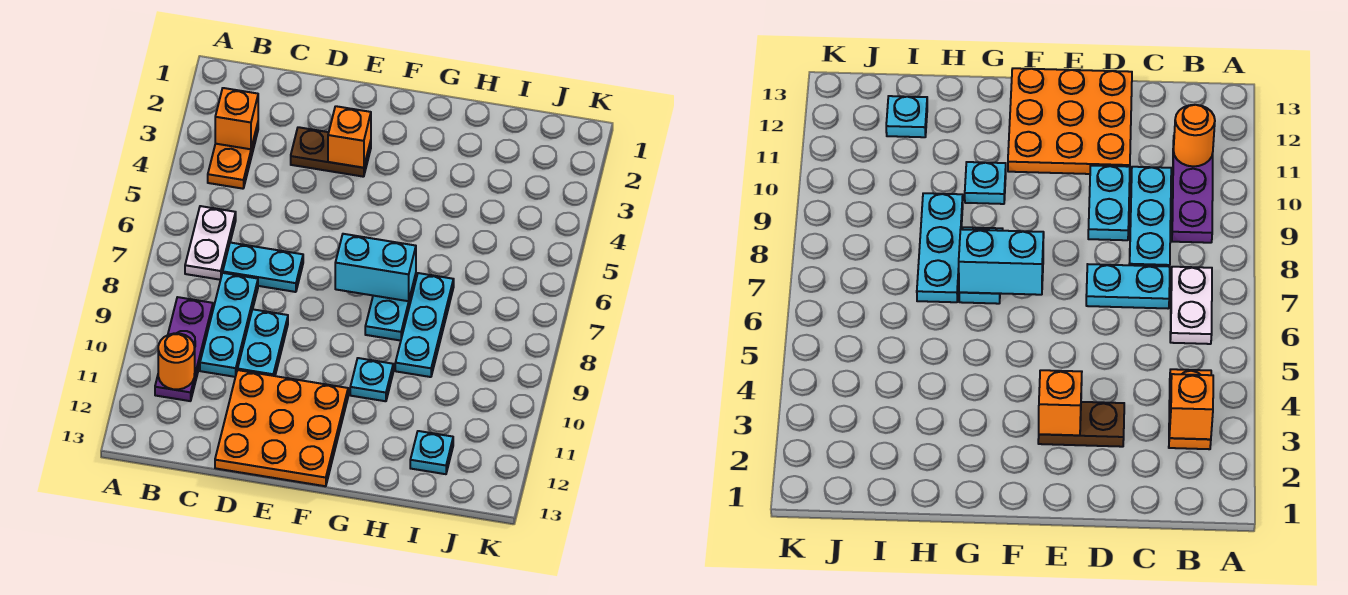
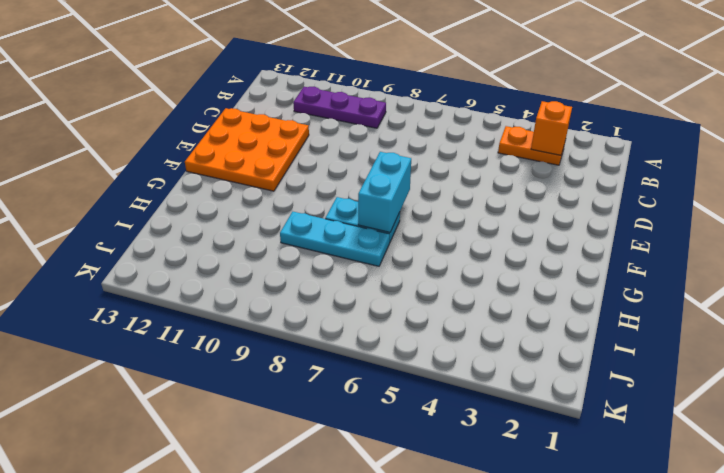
none -> white plate B6:B7 level 1
none -> cyan plate C7:D7 level 1
none -> cyan plate C8:C10 level 1

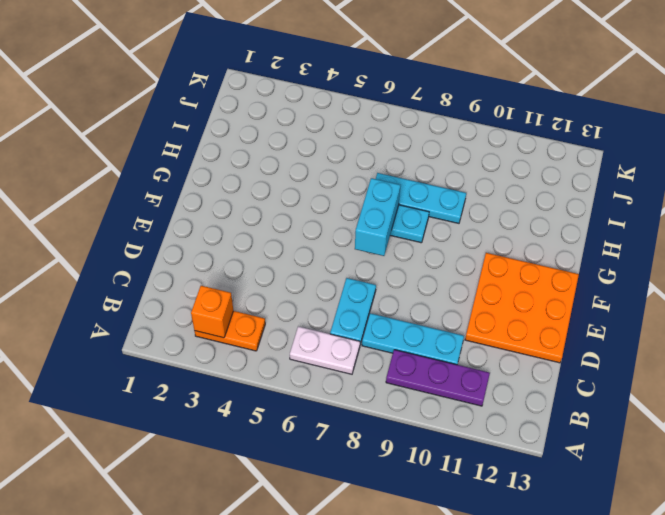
none -> brown plate D3:E3 level 1
none -> cyan plate D9:D10 level 1
none -> cyan plate G10 level 1

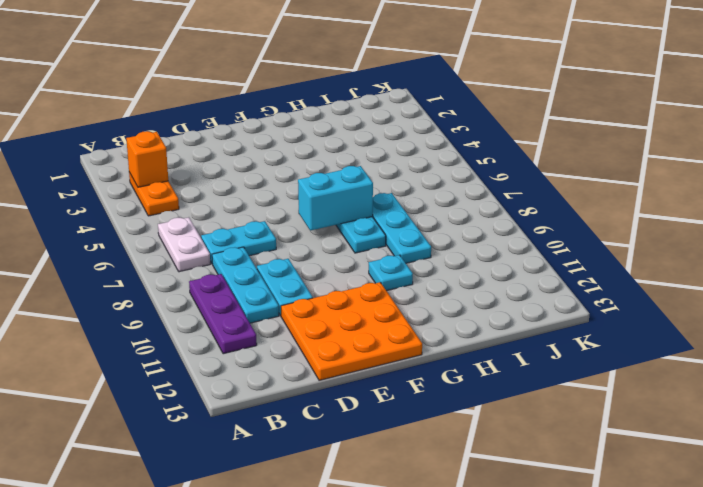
none -> brown plate D3:E3 level 1
none -> cyan plate I12 level 1
none -> orange round brick B11 level 2

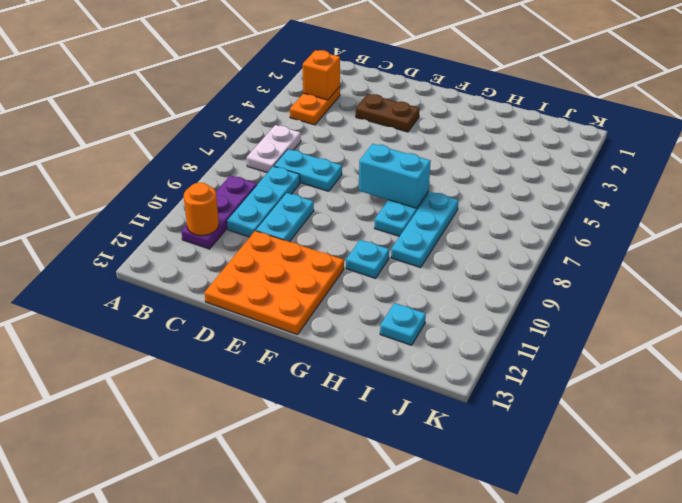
none -> orange brick E3 level 2

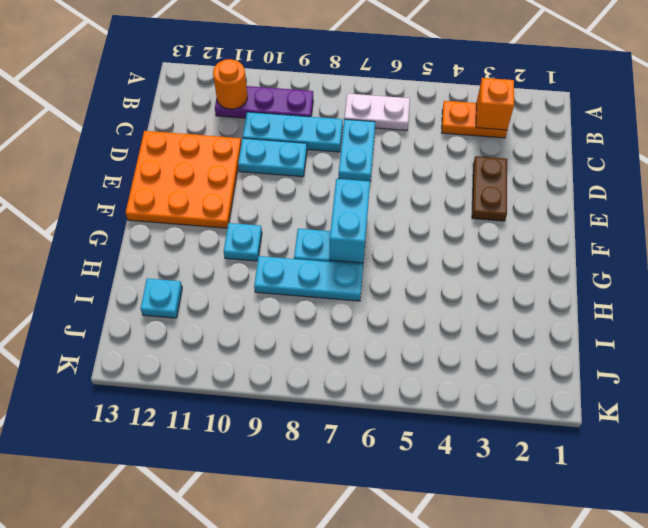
none -> orange brick E3 level 2

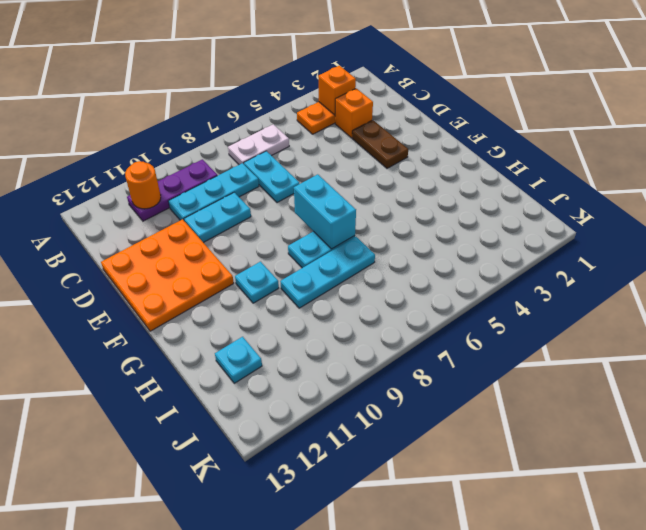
orange brick C3 level 1 -> orange brick E3 level 2

